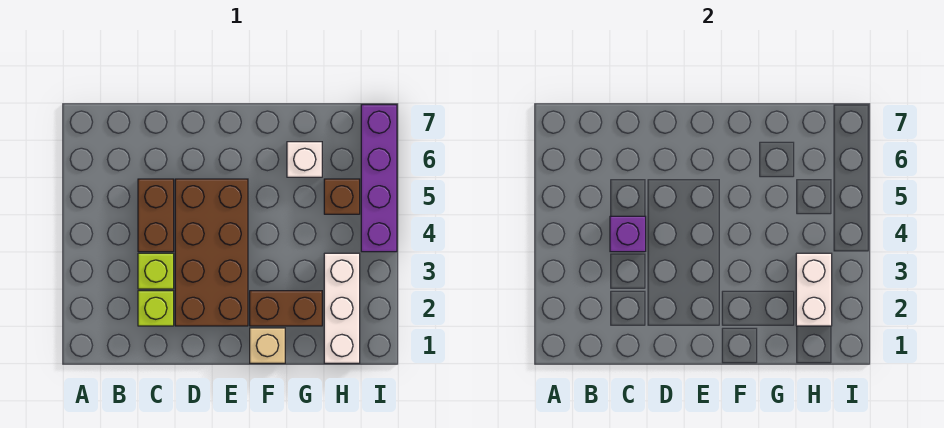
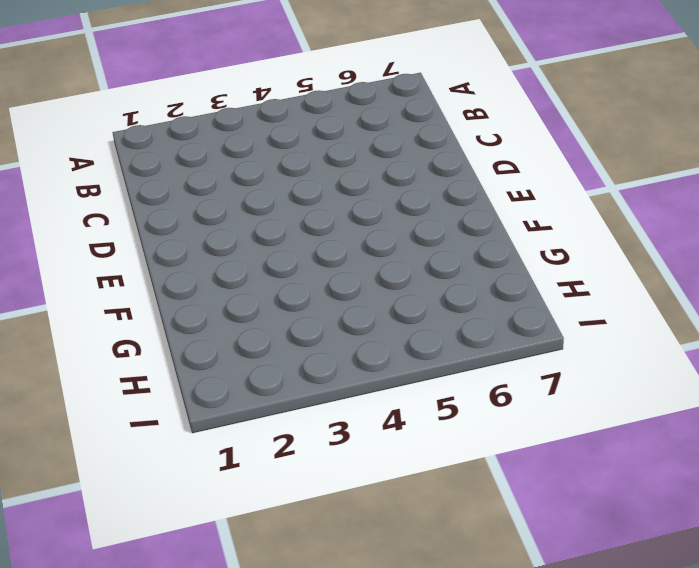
none -> lime brick C2 level 1
none -> lime brick C3 level 1
none -> brown brick C4:C5 level 1

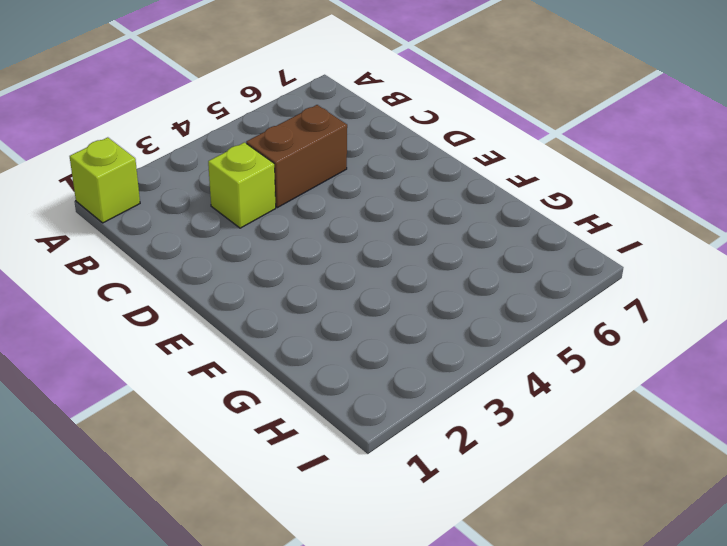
lime brick A1 level 1 -> lime brick C2 level 1
none -> brown brick D2:E5 level 1
none -> tan brick F1 level 1
none -> brown brick F2:G2 level 1

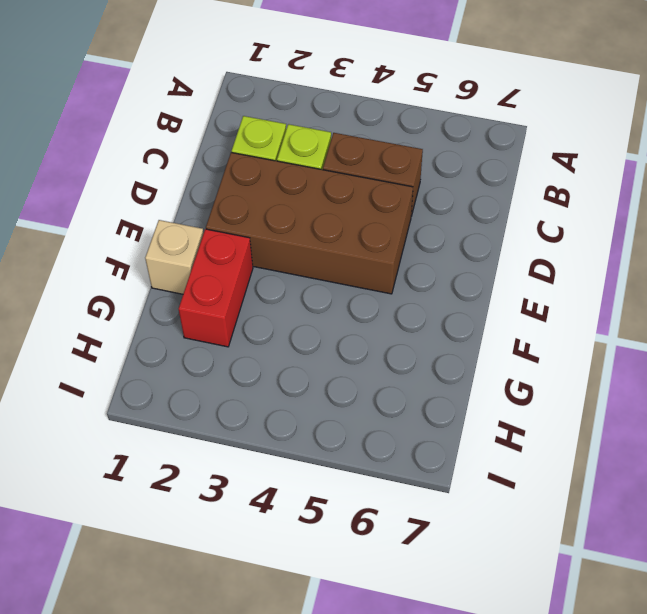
red brick F2:G2 level 1 -> brown brick F2:G2 level 1
none -> white brick G6 level 1
none -> white brick H1:H3 level 1
none -> brown brick H5 level 1

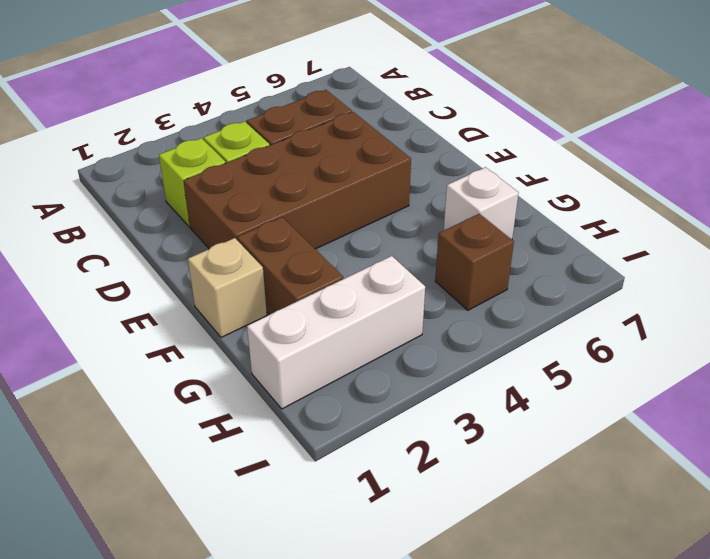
none -> purple brick I4:I7 level 1
none -> purple brick C4 level 2
none -> white brick H2:H3 level 2

